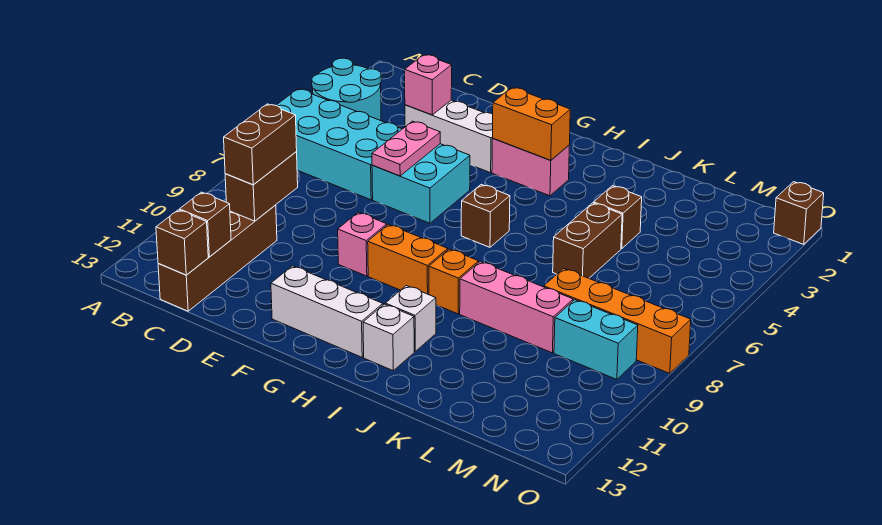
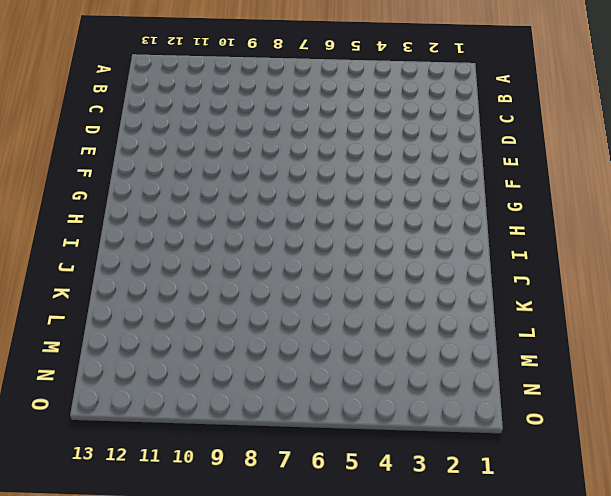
none -> cyan round brick A3:B4 level 1
none -> cyan brick A5:D6 level 1
none -> brown brick C10:C13 level 1

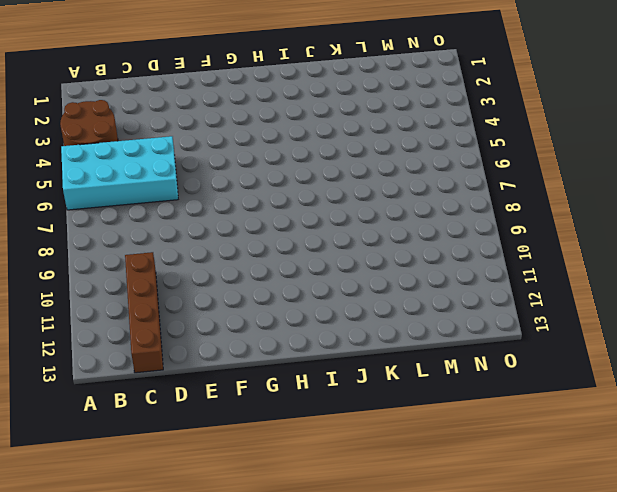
brown round brick A3:B4 level 1 -> cyan round brick A3:B4 level 1
none -> white brick D3:F3 level 1
none -> cyan brick E5:F6 level 1
none -> pink brick F9 level 1

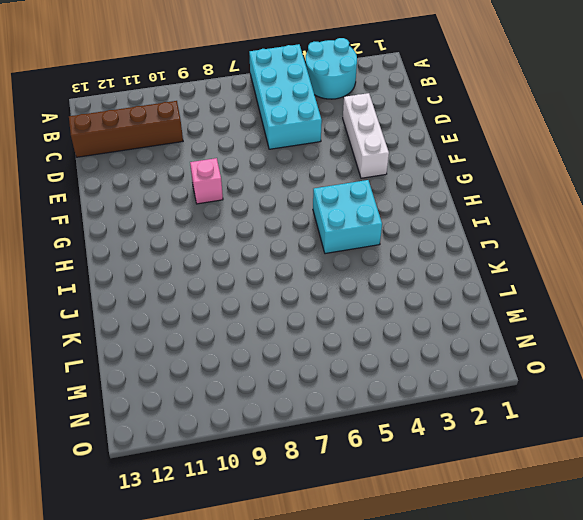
cyan brick H4:I5 level 1 -> cyan brick E5:F6 level 1
none -> white brick F12:H12 level 1
none -> pink brick G3:H3 level 1
none -> orange brick G9:H9 level 1

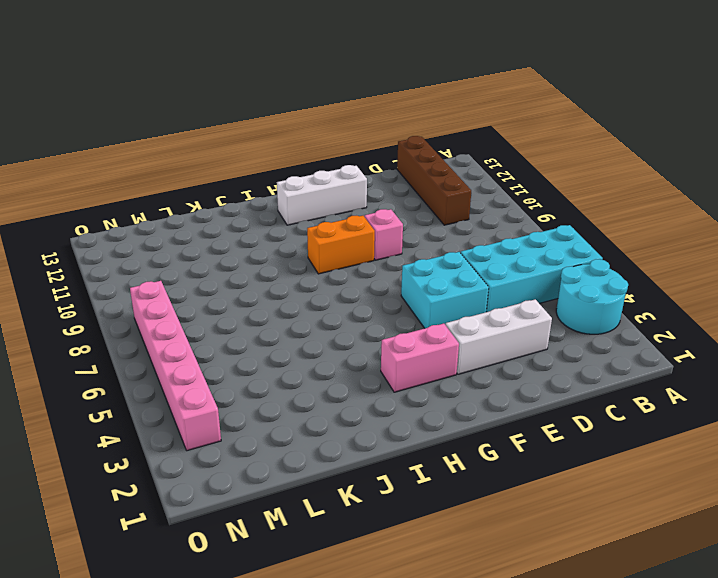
pink brick N3:N8 level 1 -> orange brick L8:O8 level 1
none -> brown brick H6 level 1
none -> orange brick I9 level 1
none -> white brick I11 level 1

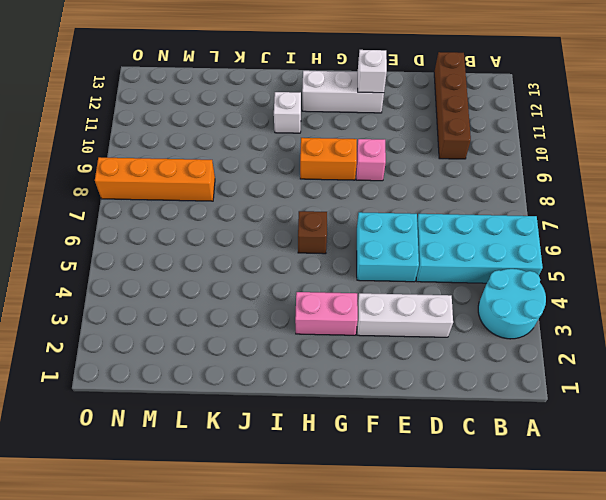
white brick F12 level 2 -> white brick I12 level 1
none -> orange brick I9 level 1
none -> pink brick J9:L9 level 1
none -> brown brick K4 level 1

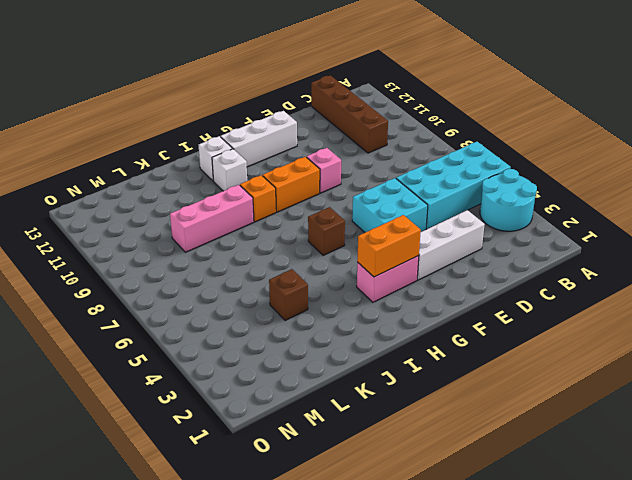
none -> brown brick K5:K6 level 1
none -> orange brick L8:O8 level 1
none -> cyan brick M9:N9 level 1

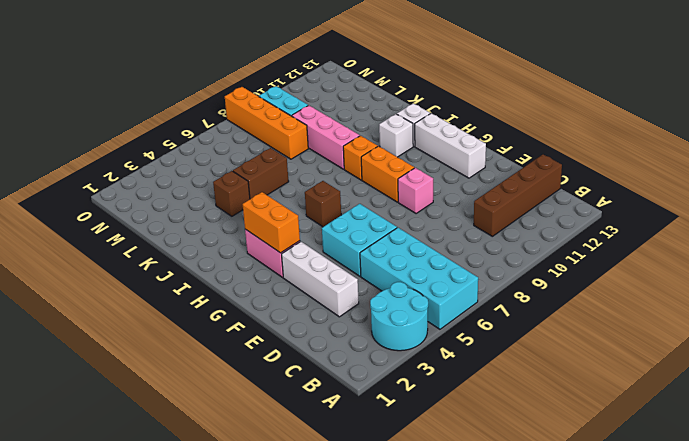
none -> brown brick O1 level 1
none -> brown brick C9:C10 level 2
none -> brown brick C12 level 2

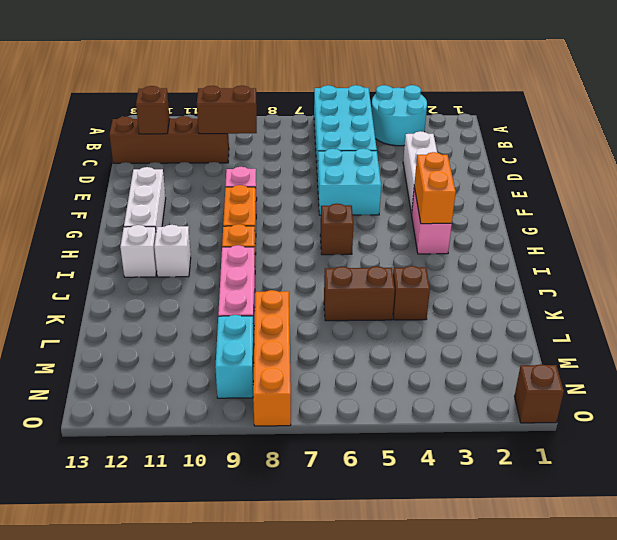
none -> brown brick C13 level 2
none -> pink brick D3 level 2
none -> pink plate E5:E6 level 2

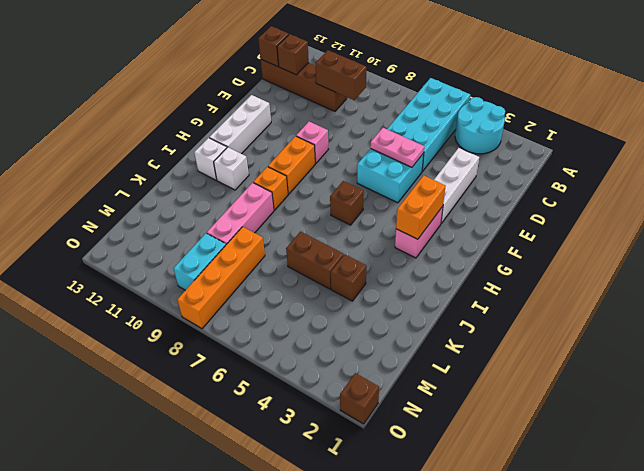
none -> pink brick D3 level 2
none -> brown brick C9:C10 level 3

